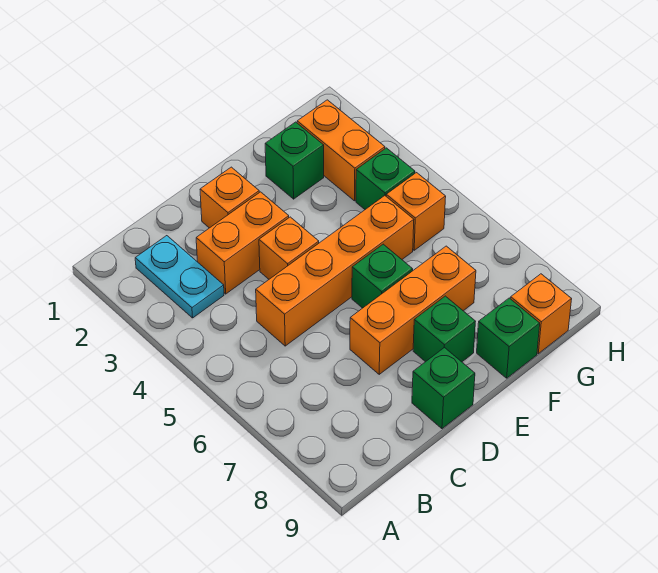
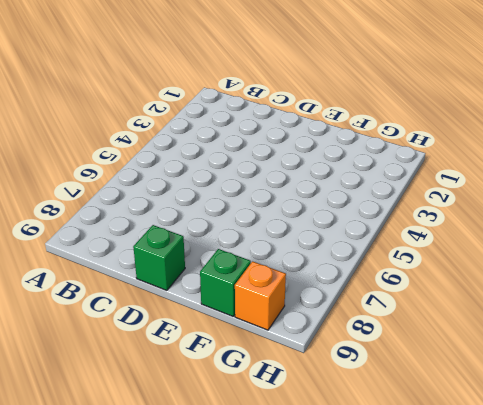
none -> cyan plate B2:B3 level 1
none -> orange brick C3:D3 level 1
none -> orange brick C5:F5 level 1

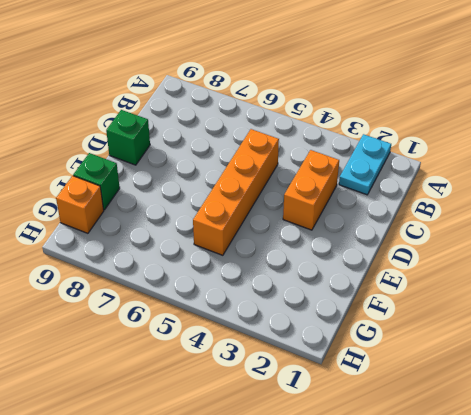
cyan plate A2:B2 level 1 -> cyan plate B2:B3 level 1
none -> orange brick D2 level 1
none -> orange brick D4 level 1
none -> orange brick D7:F7 level 1

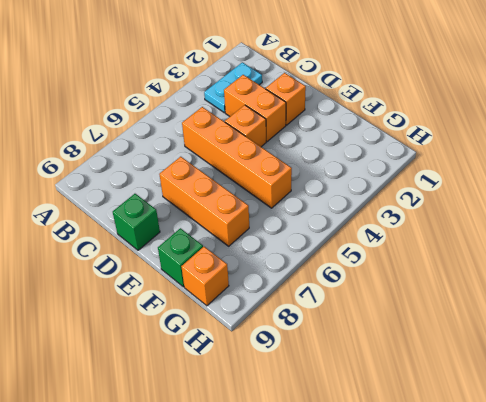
none -> green brick E6 level 1
none -> green brick E8 level 1
none -> green brick F2 level 1

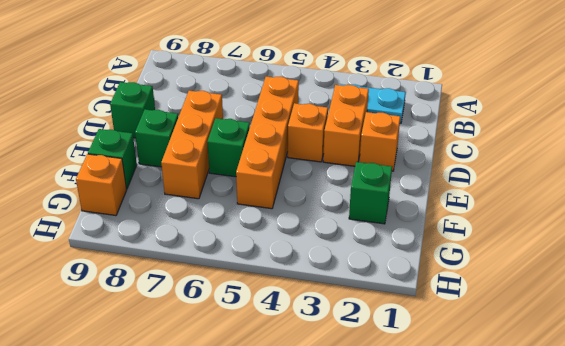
none -> orange brick G2:G3 level 1
none -> green brick G4 level 1
none -> orange brick G5 level 1

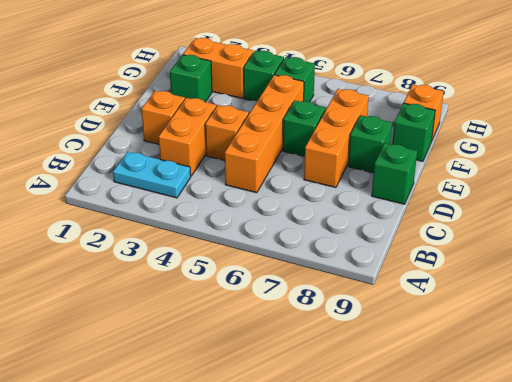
green brick G5 level 1 -> orange brick G5 level 1

